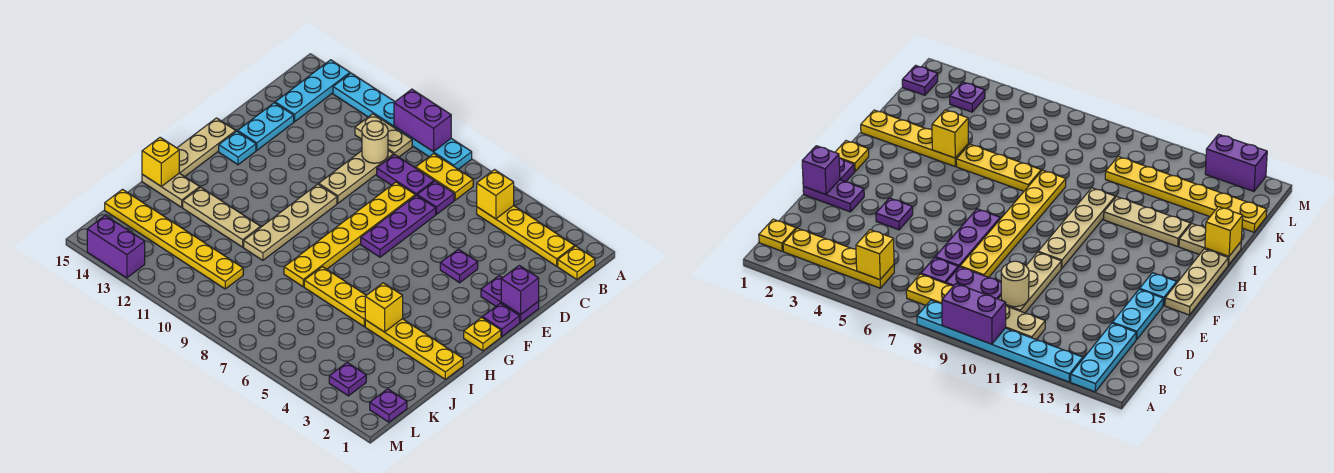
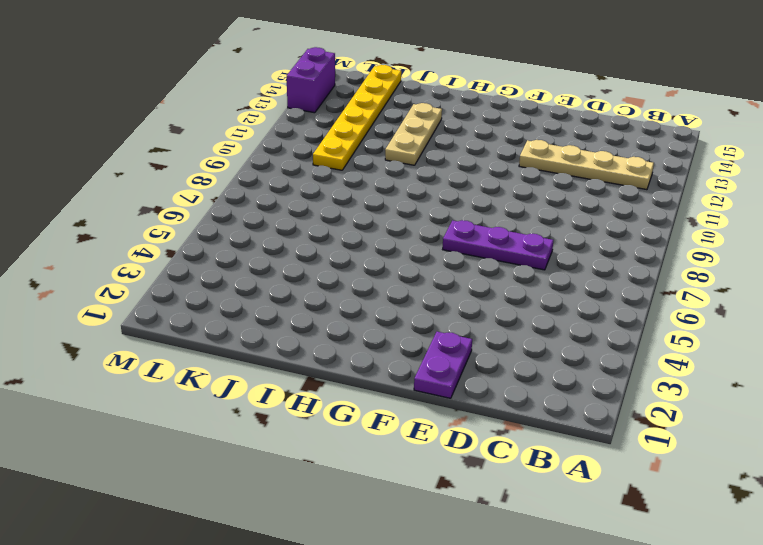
tan plate B12:E12 level 1 -> tan plate F10:I10 level 1
none -> cyan plate A8:A13 level 1
none -> cyan plate A14:C14 level 1
none -> yellow plate B1 level 1
none -> yellow plate B2:B5 level 1

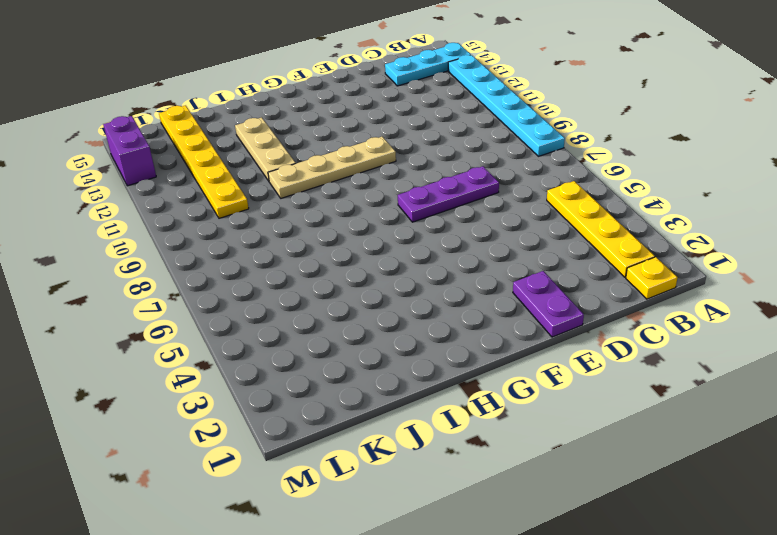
none -> yellow plate B7:B8 level 1
none -> tan plate B10:B11 level 1
none -> purple plate C7 level 1
none -> purple plate C8:C9 level 1

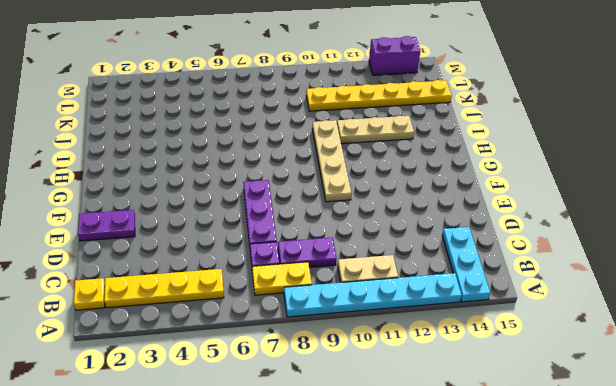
none -> tan plate C10:E10 level 1
none -> yellow plate D8:I8 level 1
none -> cyan plate D14:E14 level 1
none -> purple plate E4 level 1

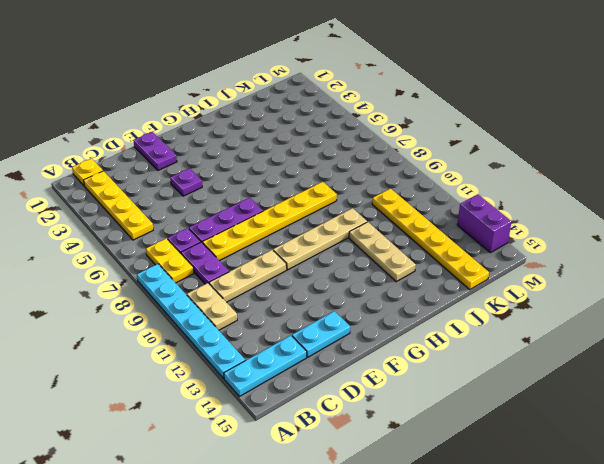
none -> purple plate F1 level 1
none -> cyan plate F14 level 1
none -> tan plate F15:H15 level 1
none -> yellow plate G1 level 1

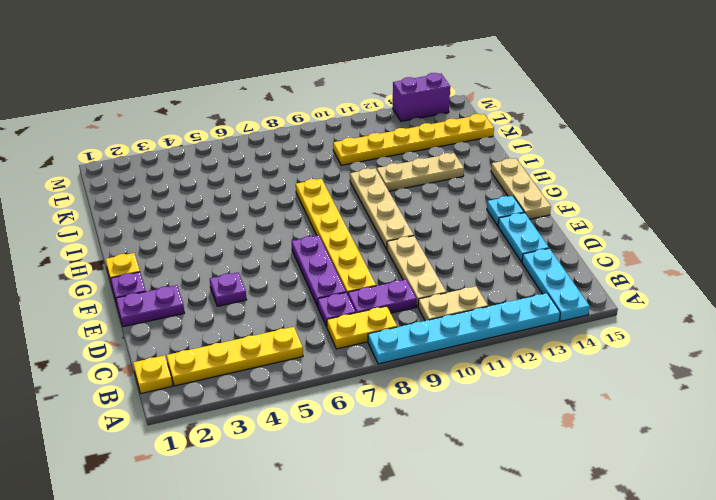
none -> yellow plate I1:I4 level 1
none -> yellow plate I5:I7 level 1
none -> tan plate I14:I15 level 1
none -> purple plate L1 level 1

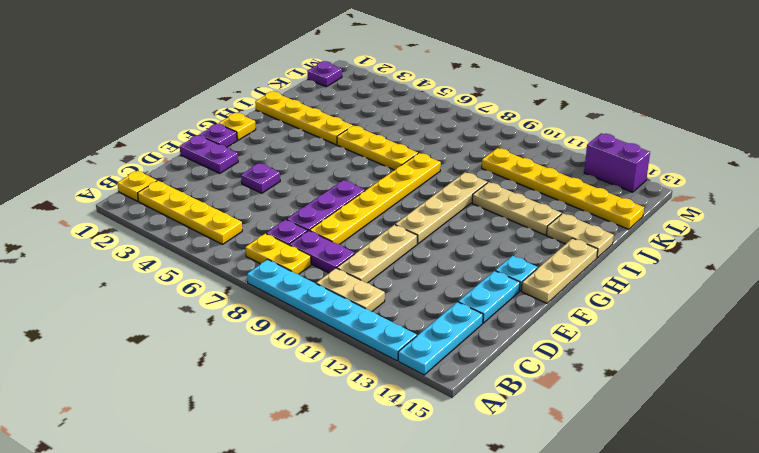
none -> purple plate L3 level 1
none -> purple brick A9:A10 level 2
none -> yellow brick B5 level 2
none -> tan round brick C10 level 2

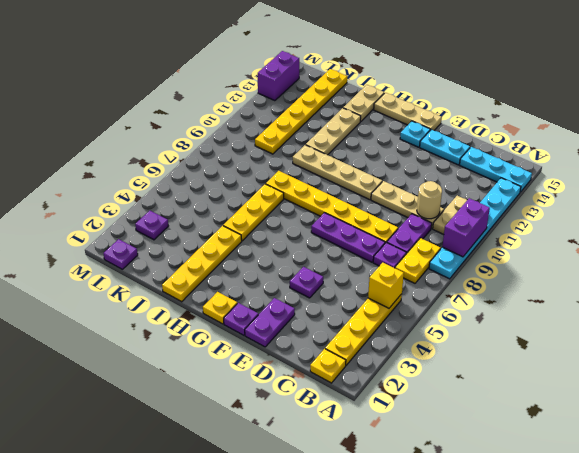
none -> purple brick E1 level 2
none -> yellow brick I4 level 2
none -> yellow brick I15 level 2

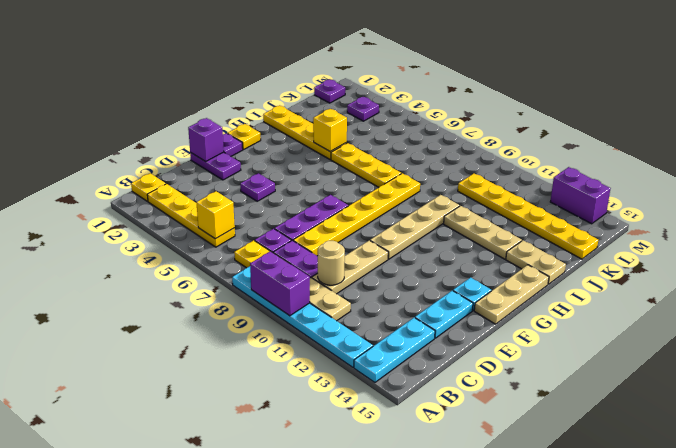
none -> yellow brick I15 level 2

